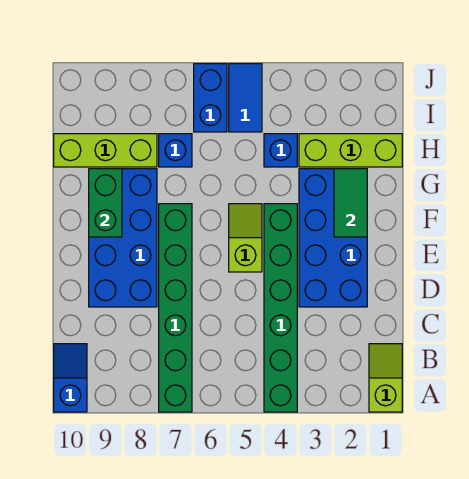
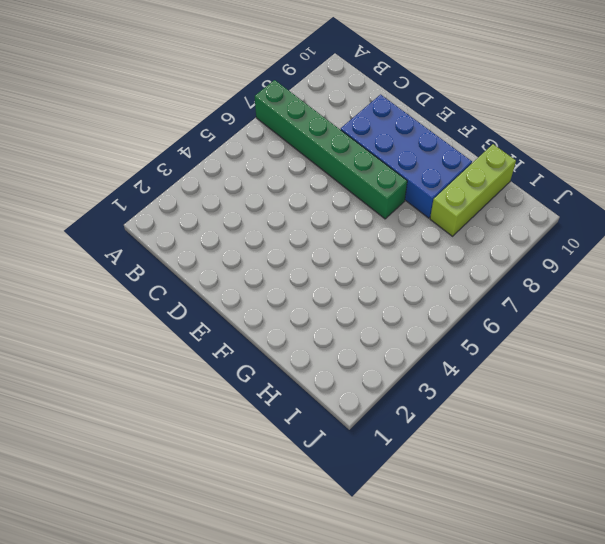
none -> lime slope A1:B1 level 1 top A
none -> green brick A4:F4 level 1
none -> blue slope A10:B10 level 1 top A

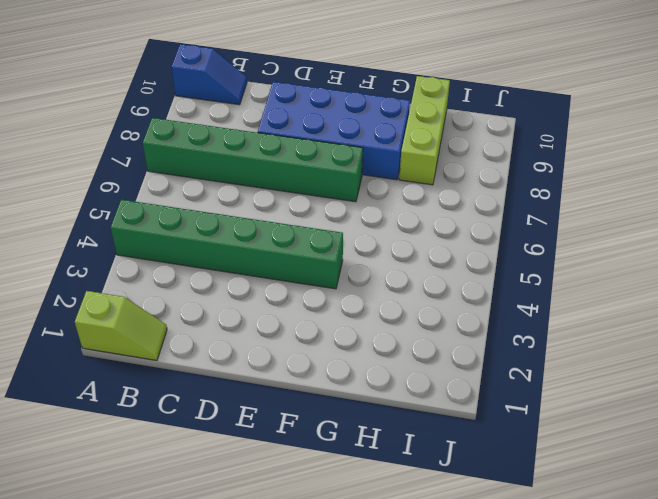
none -> blue brick D2:G3 level 1
none -> lime slope E5:F5 level 1 top E
none -> lime brick H1:H3 level 1

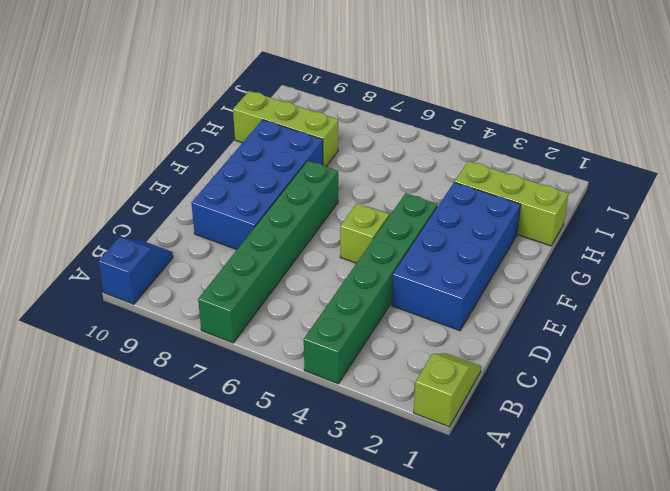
none -> blue brick H4 level 1
none -> blue brick H7 level 1
none -> blue tile I5:J5 level 1

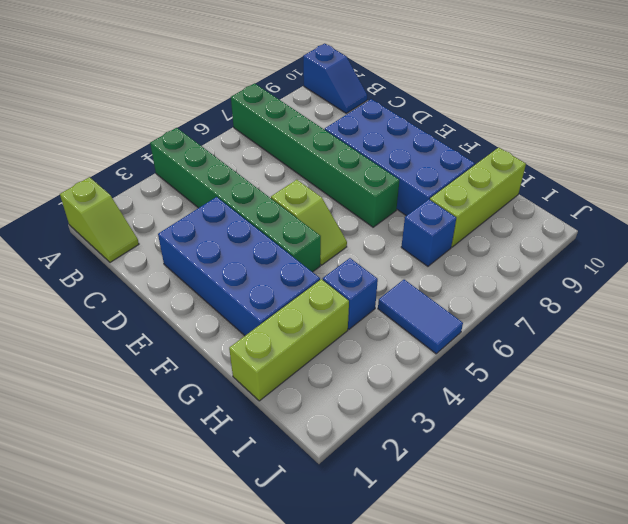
none -> blue brick I6:J6 level 1
none -> green tile F2:G2 level 2
none -> green brick F9:G9 level 2

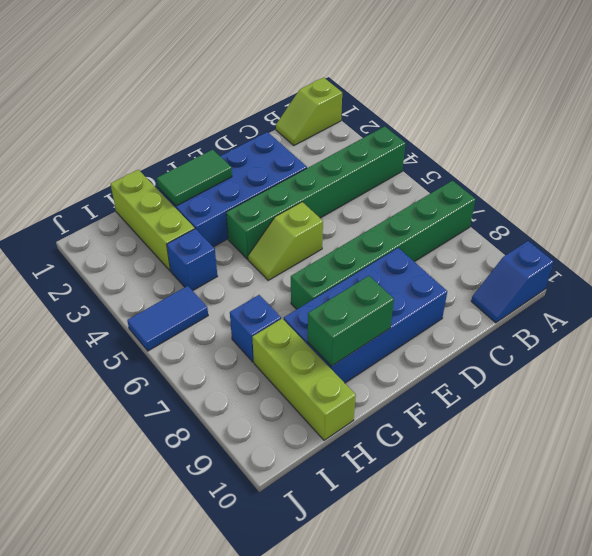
none -> blue brick I6:J6 level 1

